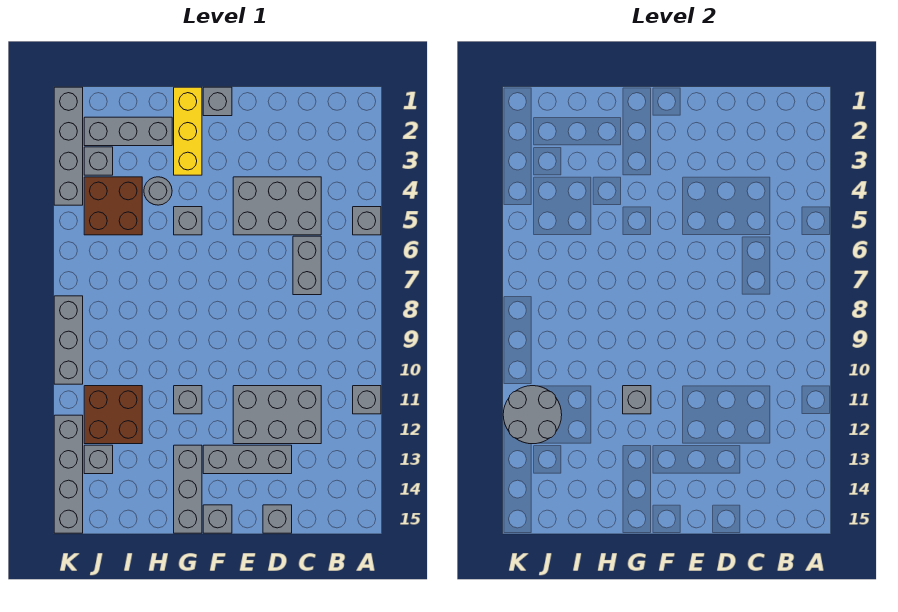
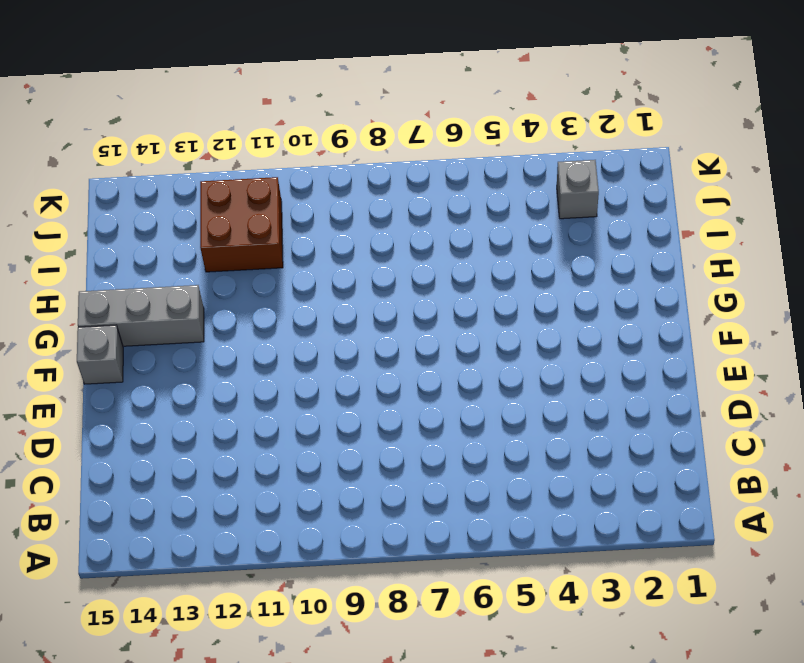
none -> grey brick A5 level 1
none -> grey brick A11 level 1
none -> grey brick C4:E5 level 1

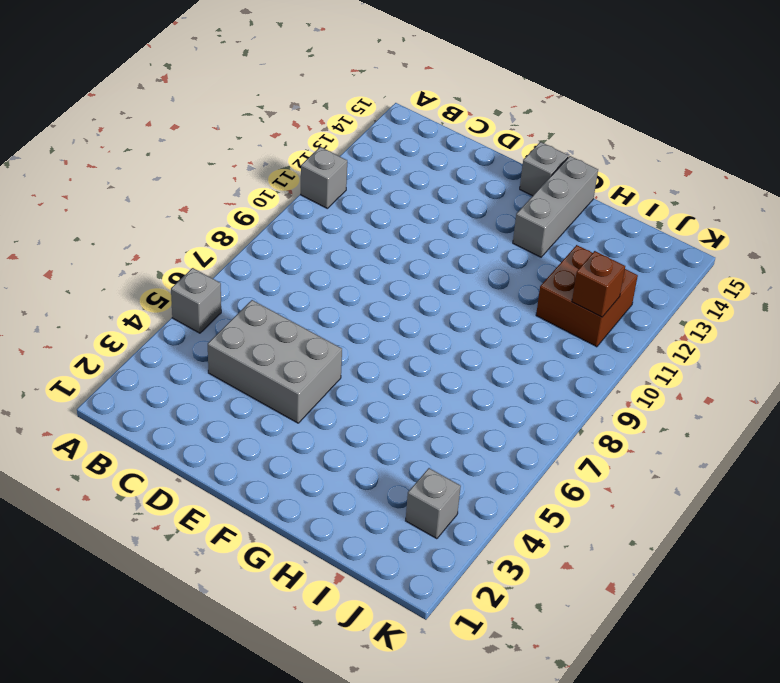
brown brick J11 level 2 -> grey round brick J11:K12 level 2
none -> grey brick C6:C7 level 1
none -> grey brick C11:E12 level 1
none -> grey brick D13:F13 level 1

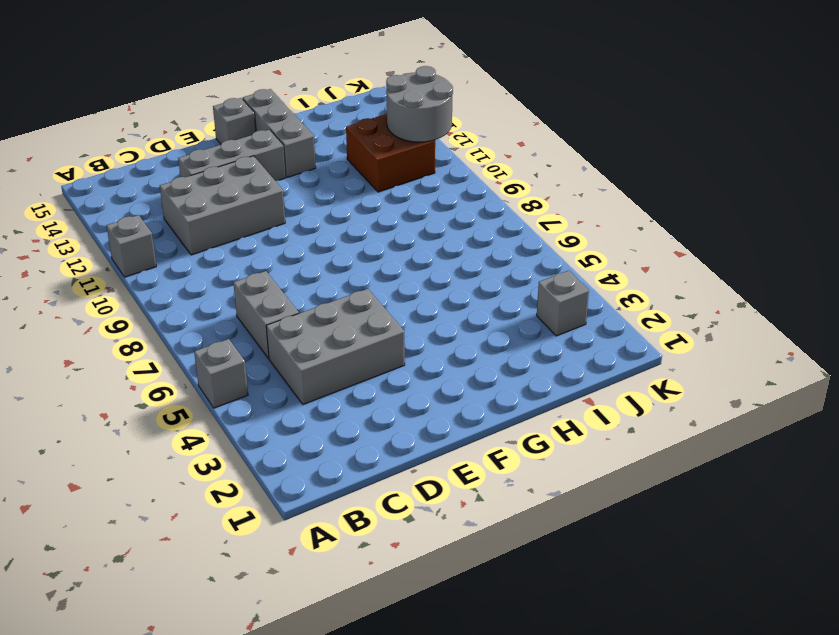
none -> grey brick D15 level 1
none -> grey brick F1 level 1
none -> yellow brick G1:G3 level 1

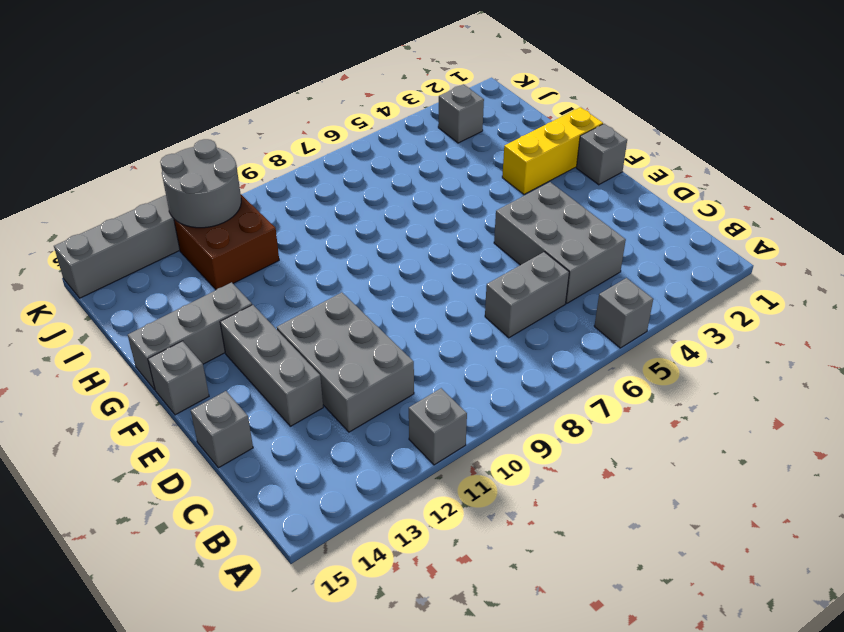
none -> grey brick G5 level 1
none -> grey brick G11 level 1
none -> grey brick H2:J2 level 1

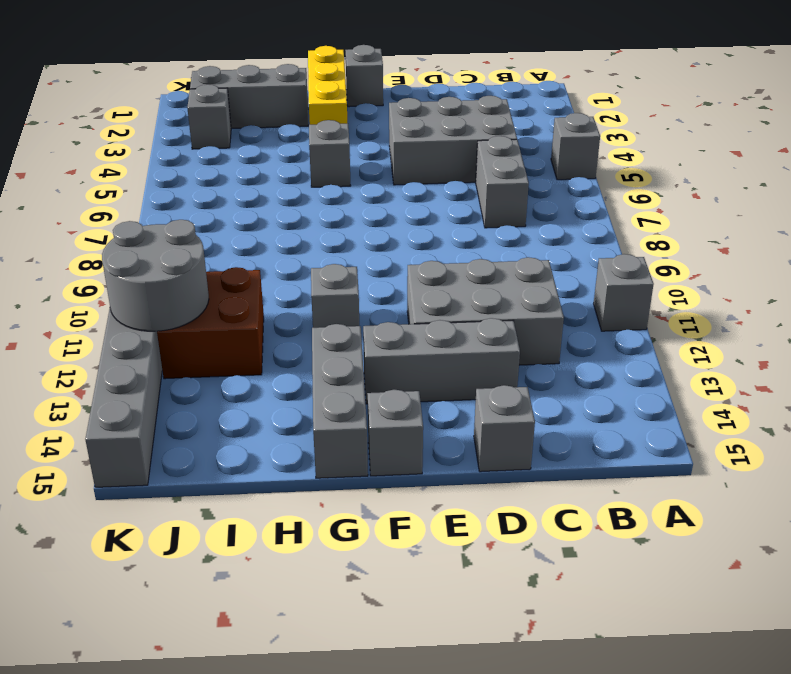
none -> grey round brick H4 level 1
none -> brown brick I4:J5 level 1
none -> grey brick J13 level 1

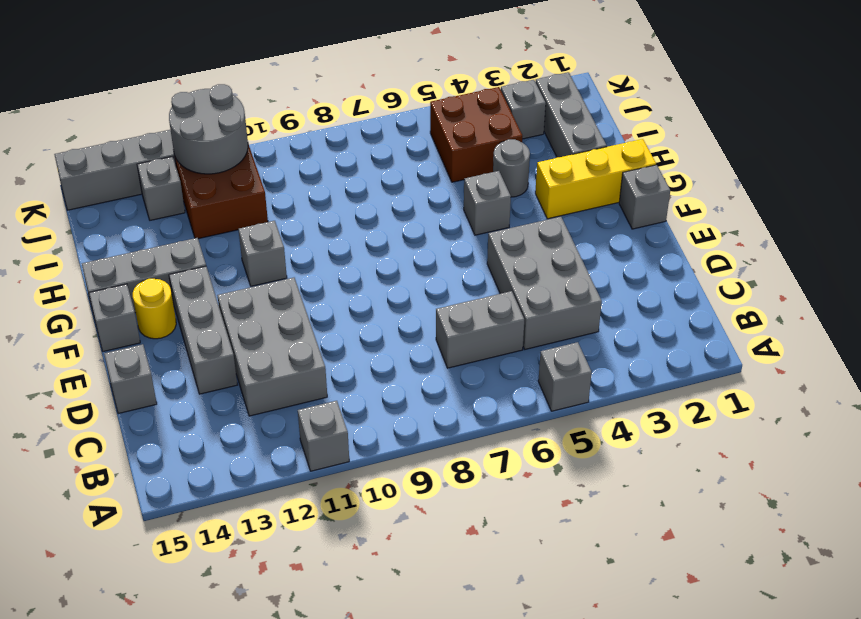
yellow round brick F14 level 1 -> none
none -> grey brick K1:K4 level 1
none -> grey brick K8:K10 level 1
none -> grey brick G11 level 2

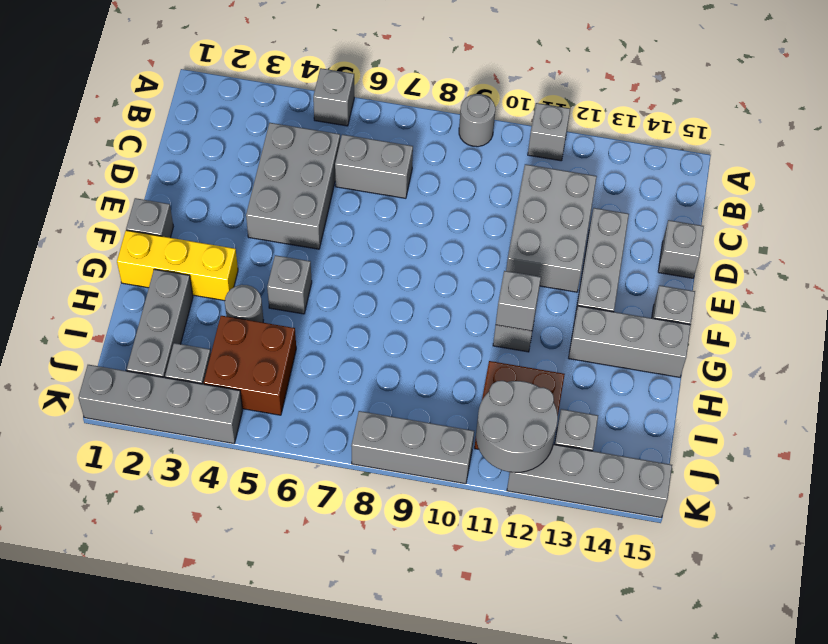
grey round brick A9 level 1 -> none

